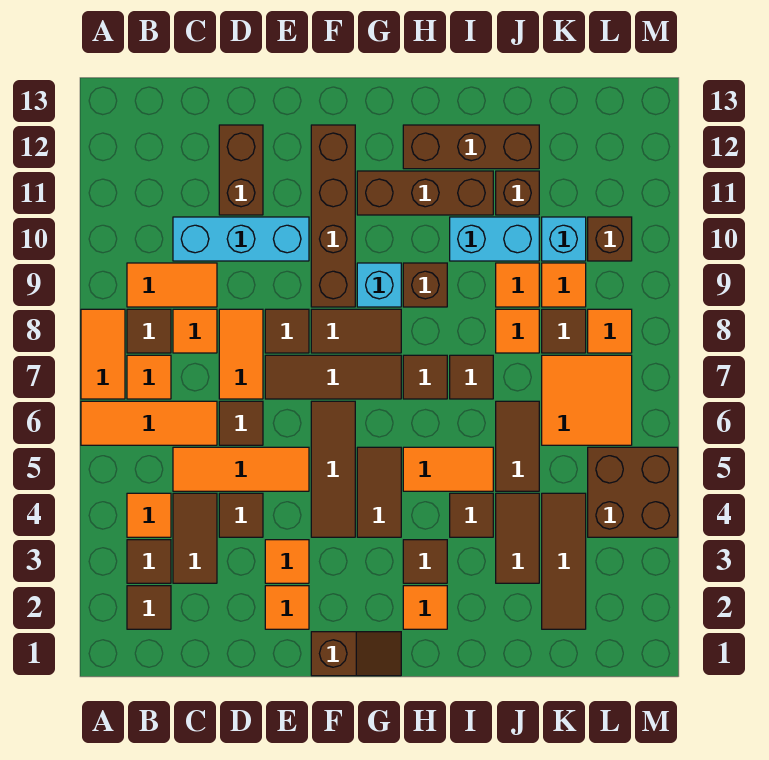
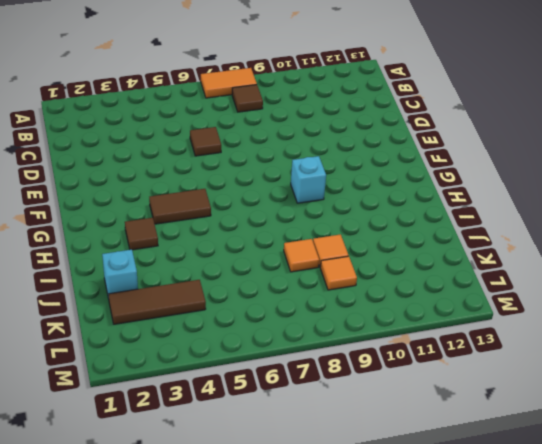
cyan brick J2 level 1 -> cyan brick K10 level 1
none -> orange tile A6:C6 level 1
none -> brown tile B2 level 1
none -> brown tile B3 level 1
none -> orange tile B4 level 1

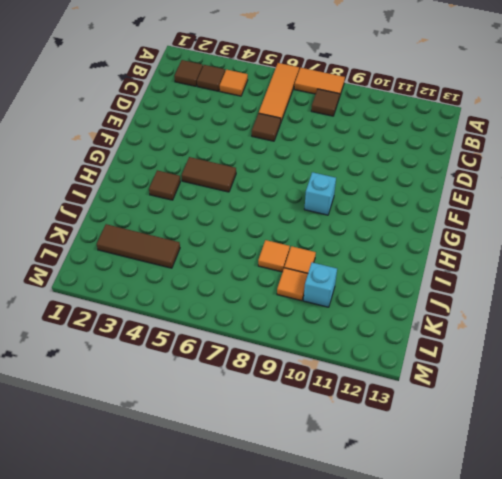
none -> orange tile B7 level 1
none -> orange tile B9:C9 level 1
none -> brown tile C3:C4 level 1
none -> orange tile C5:E5 level 1

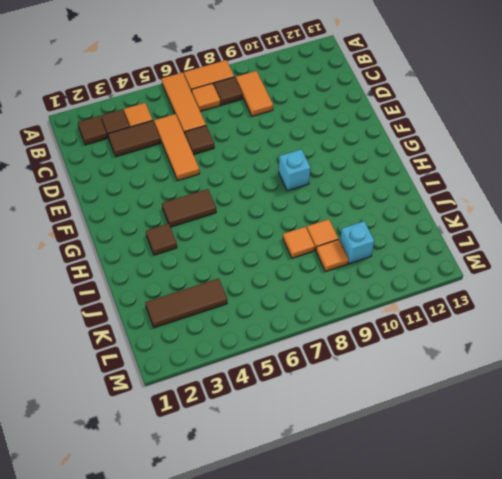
none -> orange tile C8 level 1
none -> cyan brick C10:E10 level 1
none -> brown tile D4 level 1
none -> orange tile D7:D8 level 1

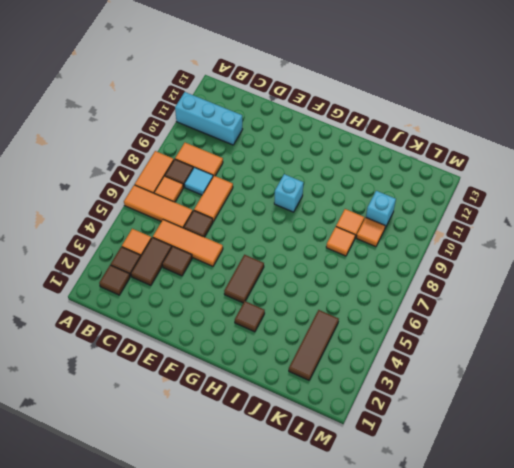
cyan brick A11:C11 level 1 -> cyan brick C10:E10 level 1
cyan tile C8 level 1 -> orange tile C8 level 1
none -> brown brick D11:D12 level 1
none -> orange tile E2 level 1
none -> orange tile E3 level 1
none -> brown tile E7:G7 level 1

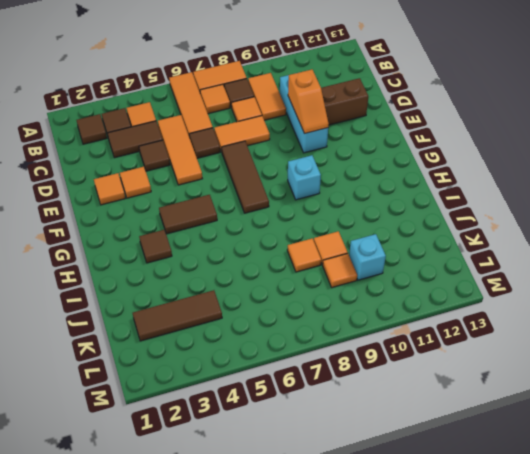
orange slope D10:E10 level 2 top D -> none
none -> brown tile E8 level 1
none -> brown slope F1:G1 level 1 top F
none -> brown tile F4:F6 level 1
none -> brown tile F8:G8 level 1

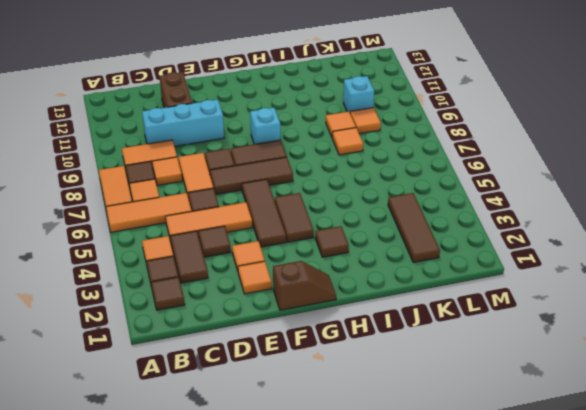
none -> brown brick F9:F12 level 1
none -> brown brick G11:I11 level 1
none -> orange tile H2 level 1
none -> orange tile H5:I5 level 1

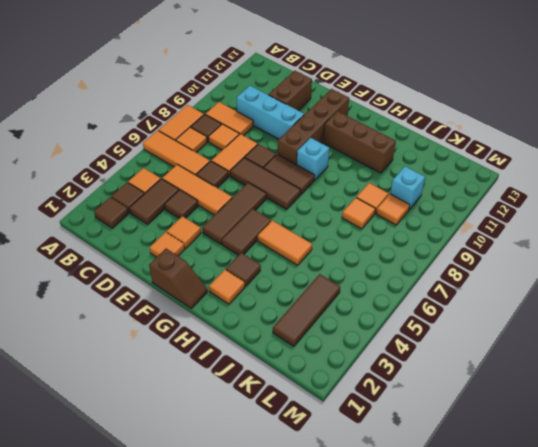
none -> brown tile H7 level 1
none -> brown brick H9 level 1
none -> brown brick H12:J12 level 1
none -> brown tile I4 level 1

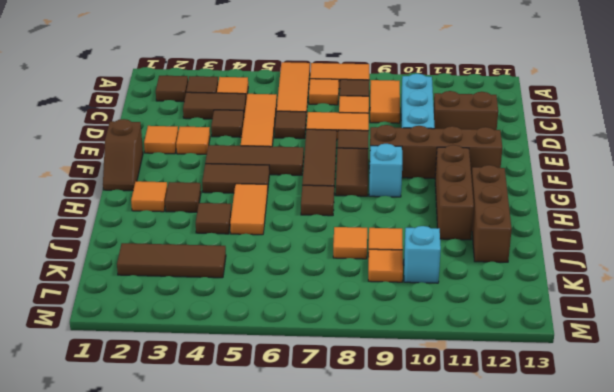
none -> brown brick H9 level 1
none -> brown tile I7 level 1
none -> cyan brick I10:J10 level 1
none -> brown tile J3:J4 level 1

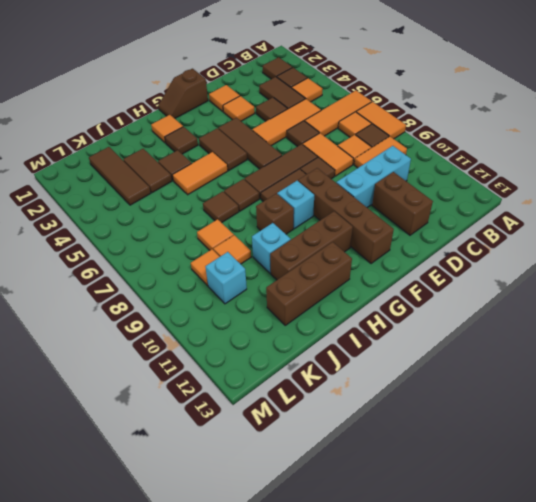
cyan brick I10 level 1 -> cyan brick I10:J10 level 1
none -> brown tile J5:J6 level 1
none -> brown brick J11 level 1
none -> orange tile K6:L7 level 1
none -> brown tile K8 level 1

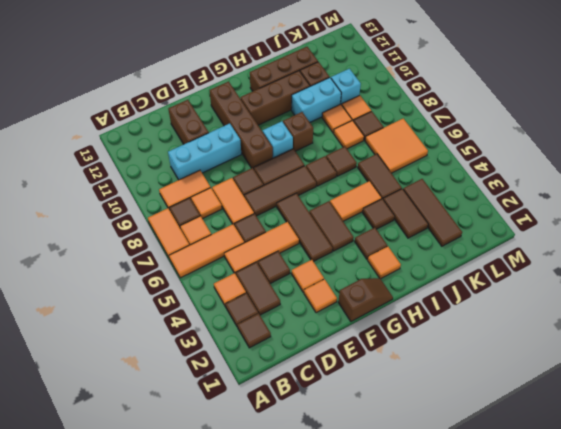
none -> brown brick L4:M5 level 1
none -> orange tile L8 level 1
none -> brown brick L10 level 1

